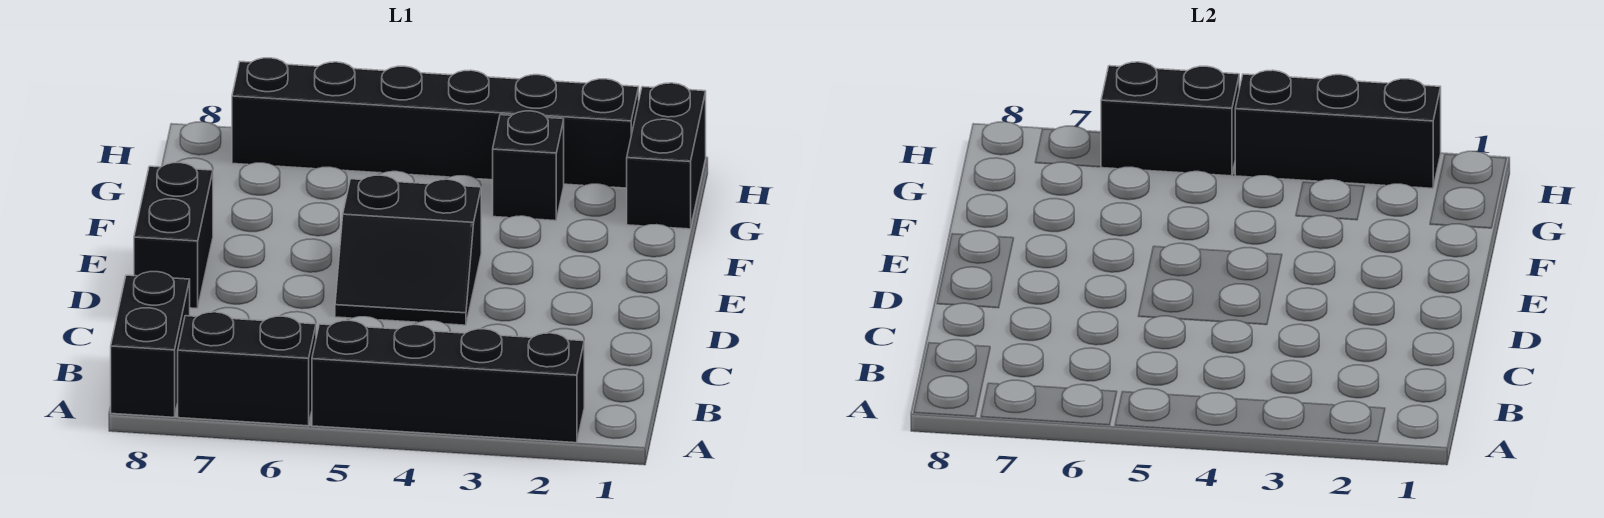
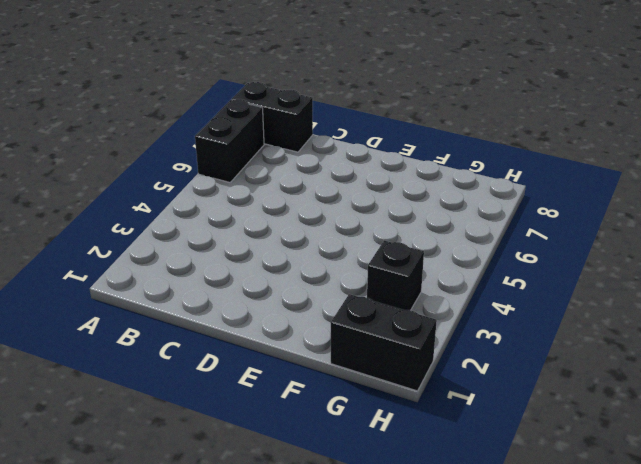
none -> black brick A2:A5 level 1
none -> black slope D4:E5 level 1 top E

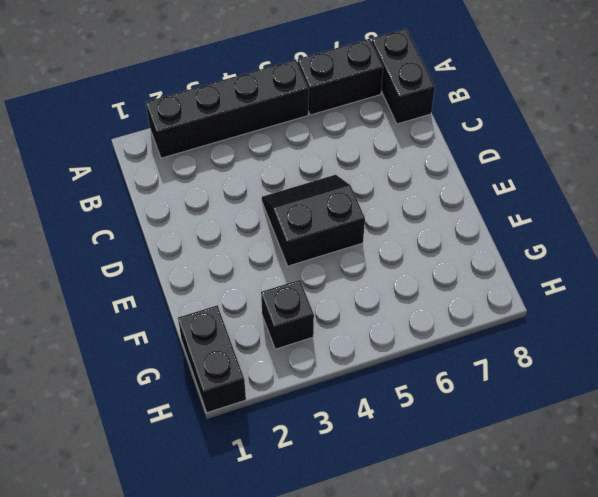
none -> black brick D8:E8 level 1
none -> black brick H2:H7 level 1

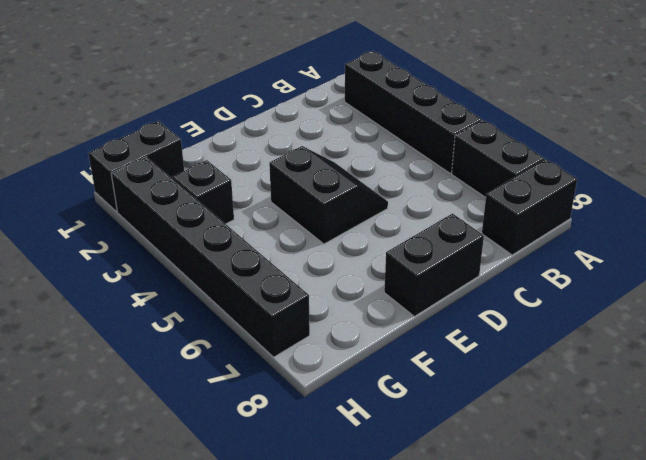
none -> black brick H2:H4 level 2
none -> black brick H5:H6 level 2

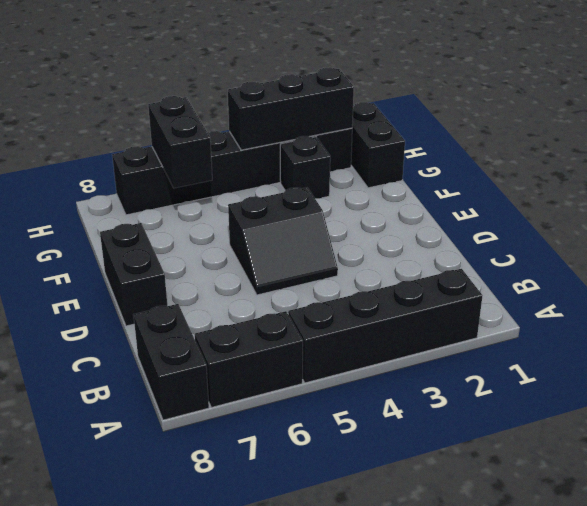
black brick G6:H6 level 2 -> black brick H5:H6 level 2

